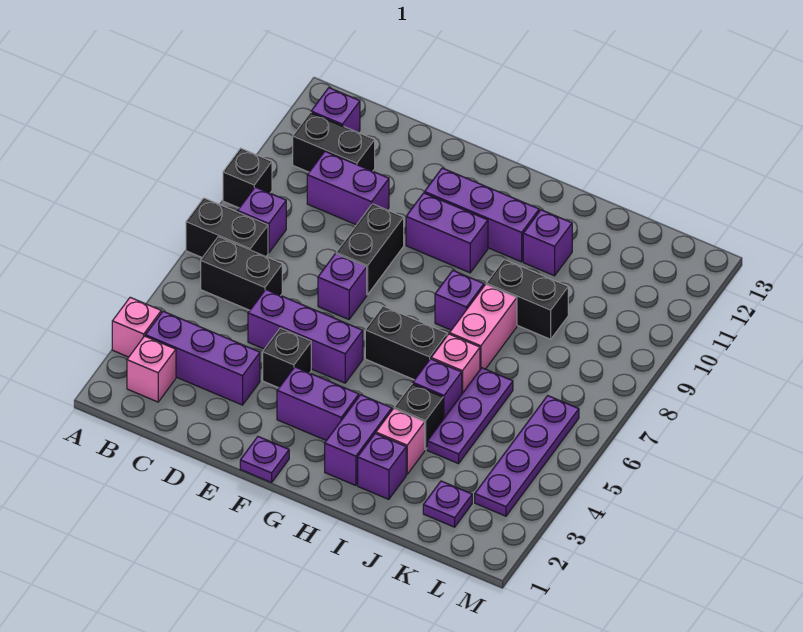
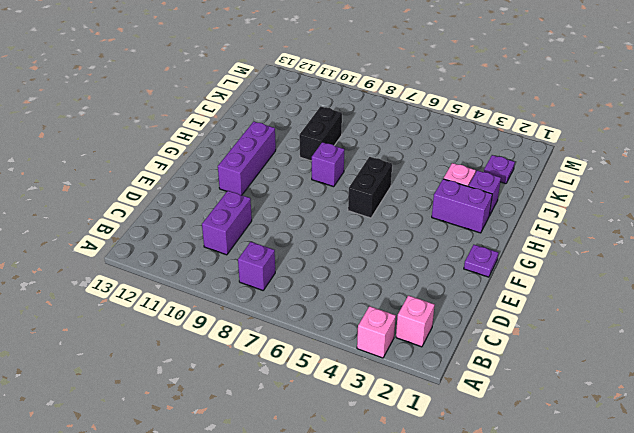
none -> black brick A7:B7 level 1
none -> black brick A9 level 1
none -> purple brick B3:D3 level 1
none -> black brick B6:C6 level 1

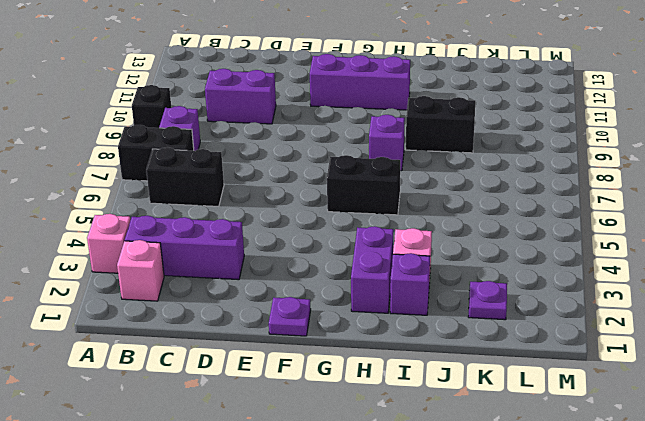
none -> black brick B11:C11 level 1
none -> purple brick B12 level 1
none -> purple brick D5:F5 level 1
none -> black brick E4 level 1

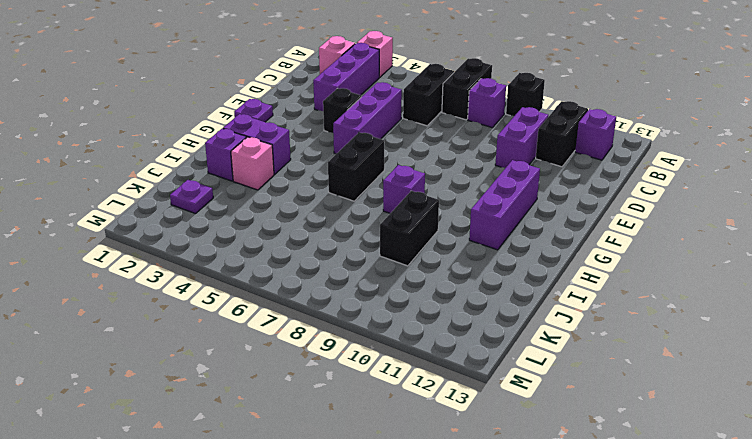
none -> purple brick E7 level 1
none -> black brick E8:E9 level 1
none -> purple brick F3:G3 level 1
none -> purple brick F10:G10 level 1

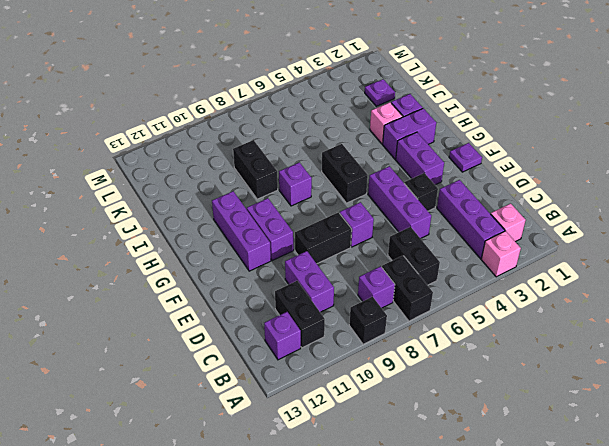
none -> black brick I4 level 1
none -> purple brick I5 level 1
none -> pink brick I6 level 1
none -> pink brick I7:I8 level 1

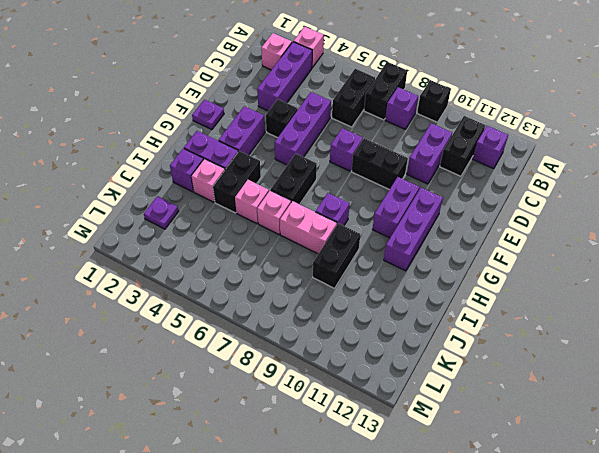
black brick H4:I4 level 1 -> black brick I4 level 1
pink brick I5 level 1 -> purple brick I5 level 1
none -> purple brick I11 level 1
none -> purple plate J4:J6 level 1
none -> purple plate L3:L6 level 1

